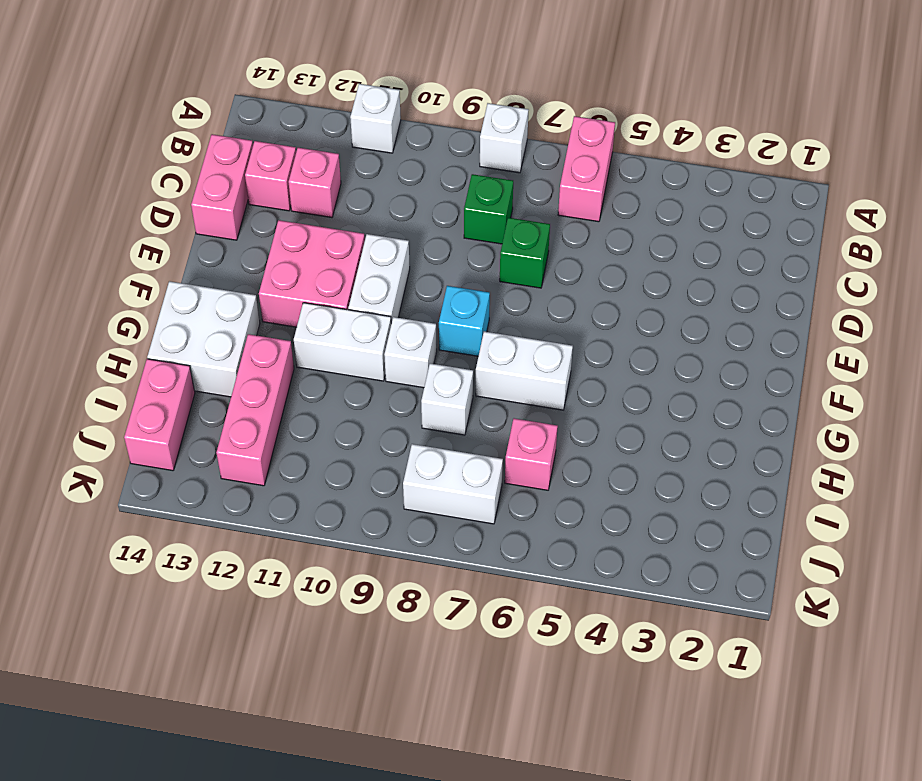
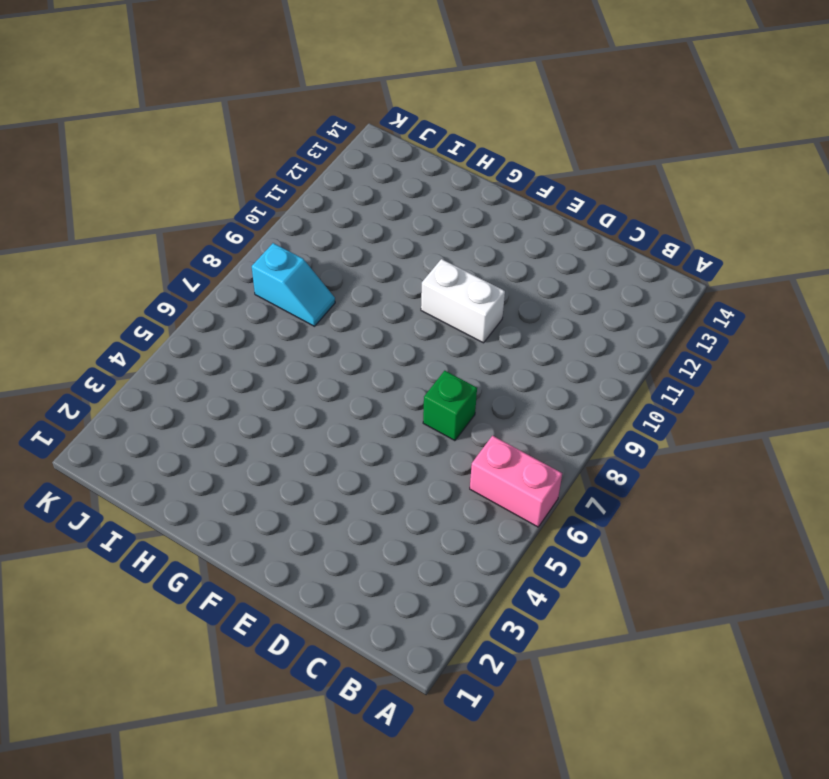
cyan slope I8:J8 level 1 top J -> white brick J7:J8 level 1
none -> white brick A8 level 1
none -> white brick A11 level 1
none -> green brick C8 level 1

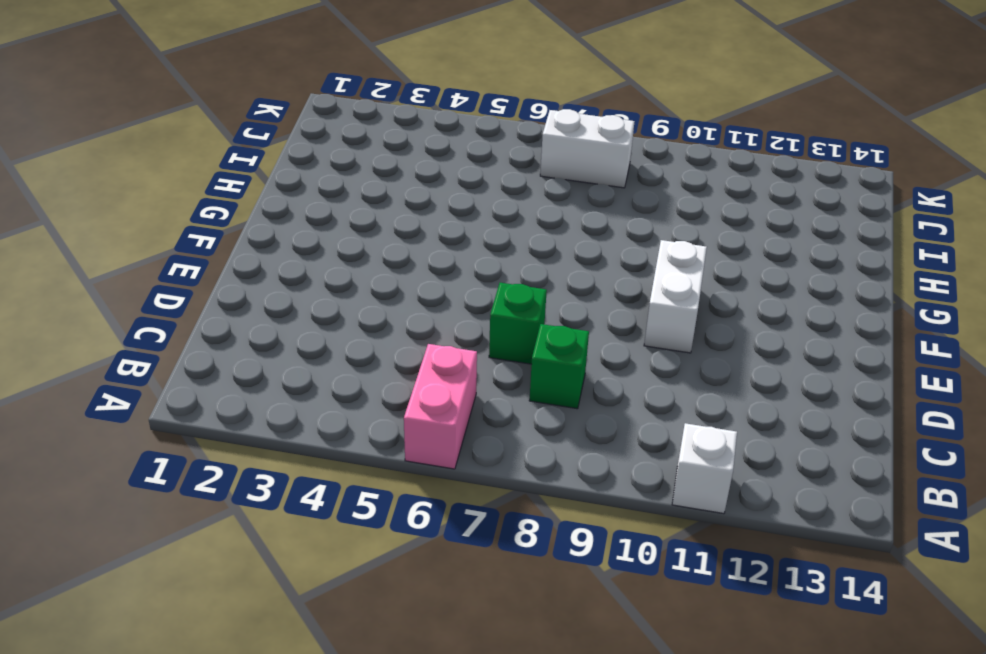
none -> white brick A8 level 1
none -> pink brick C12 level 1
none -> pink brick C13 level 1

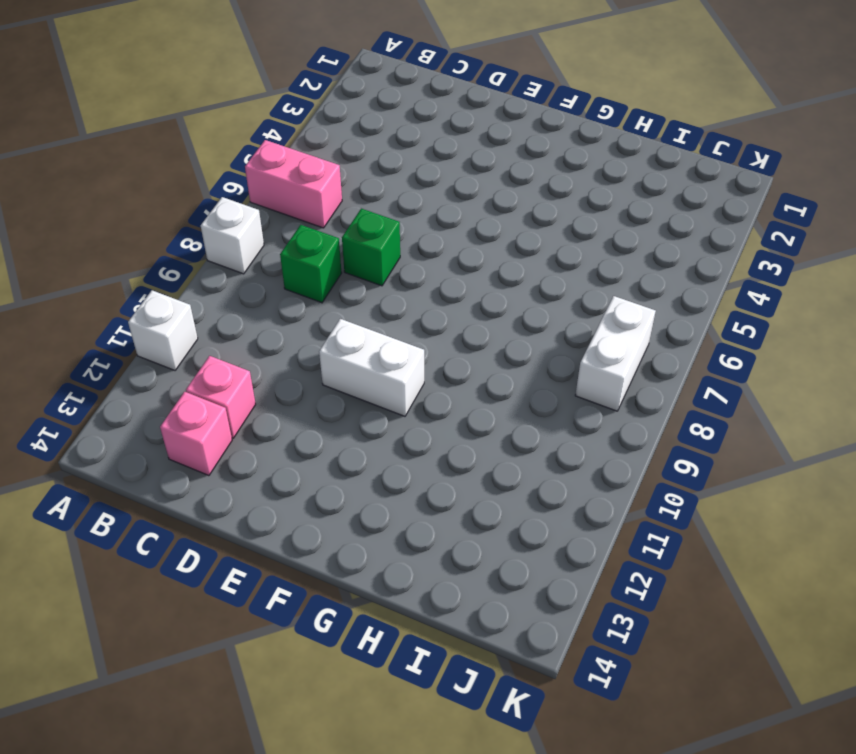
none -> pink brick C14:D14 level 1
none -> pink brick E11:F12 level 1
none -> cyan brick F8 level 1

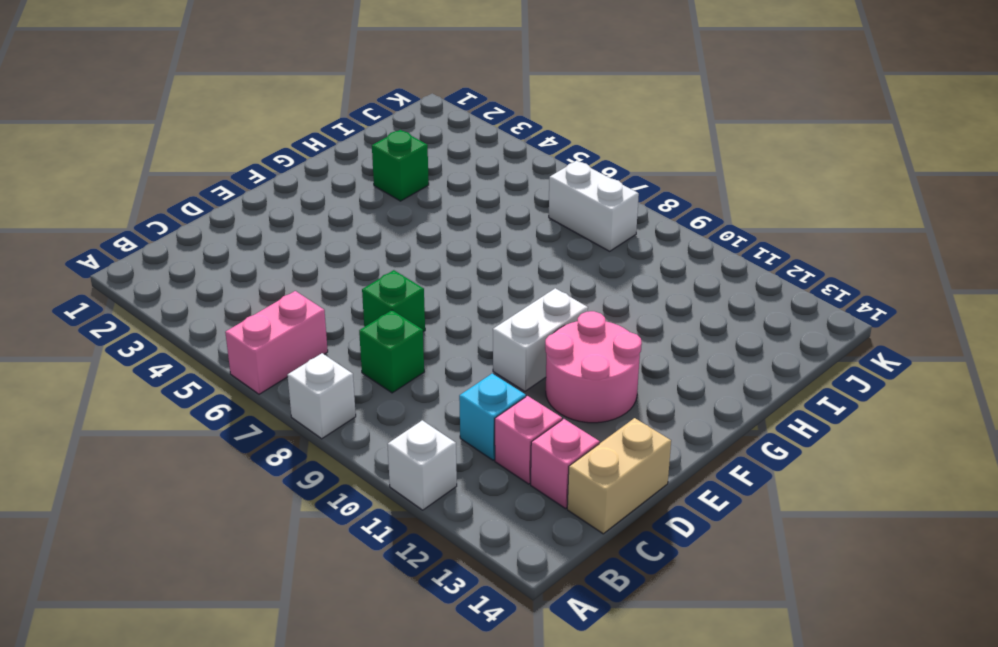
cyan brick C11 level 1 -> cyan brick F8 level 1
tan brick C14:D14 level 1 -> pink brick C14:D14 level 1
pink round brick E11:F12 level 1 -> pink brick E11:F12 level 1
green brick H3 level 1 -> none
none -> white brick G6:G7 level 1
none -> white brick G9 level 1
none -> white brick G10:G11 level 1

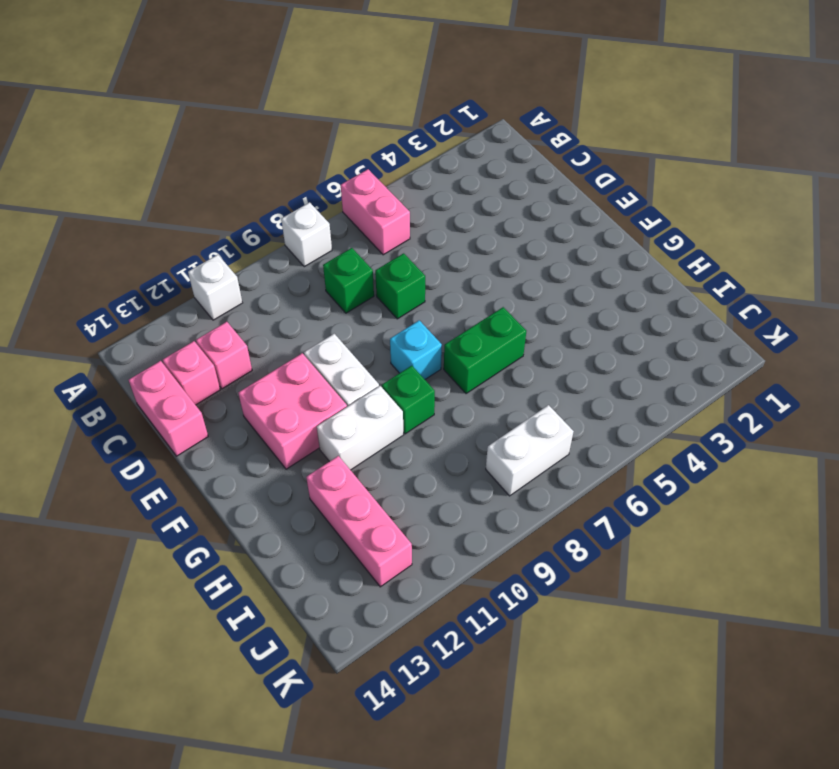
green brick G6:G7 level 1 -> white brick G6:G7 level 1
green brick G9 level 1 -> white brick G9 level 1
none -> white brick G13:H14 level 1
none -> white brick H8 level 1
none -> pink brick I6 level 1

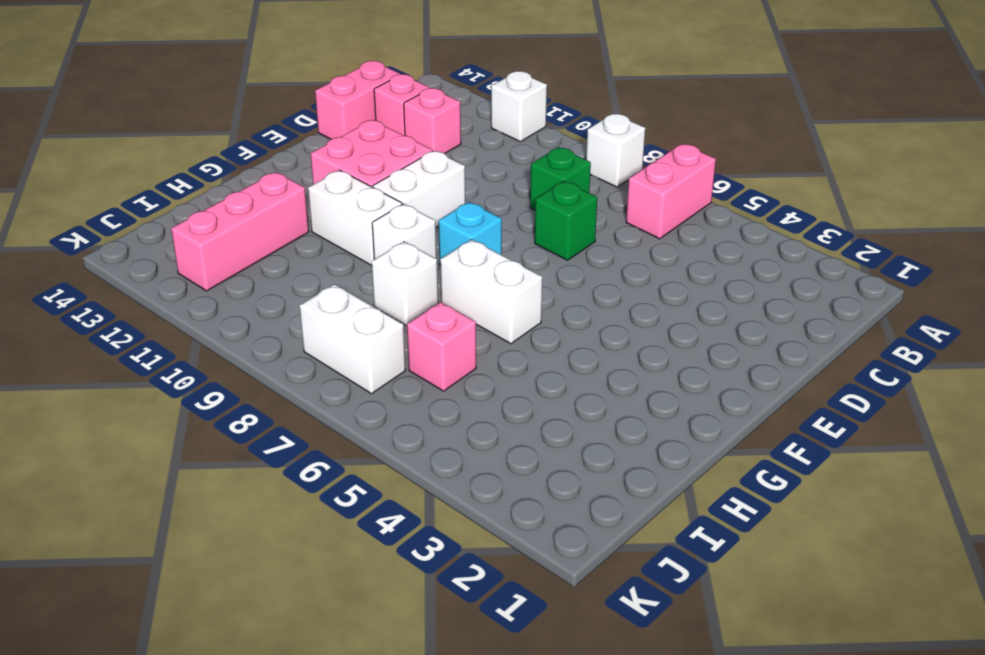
none -> white brick G13:H14 level 1
none -> pink brick I14:J14 level 1

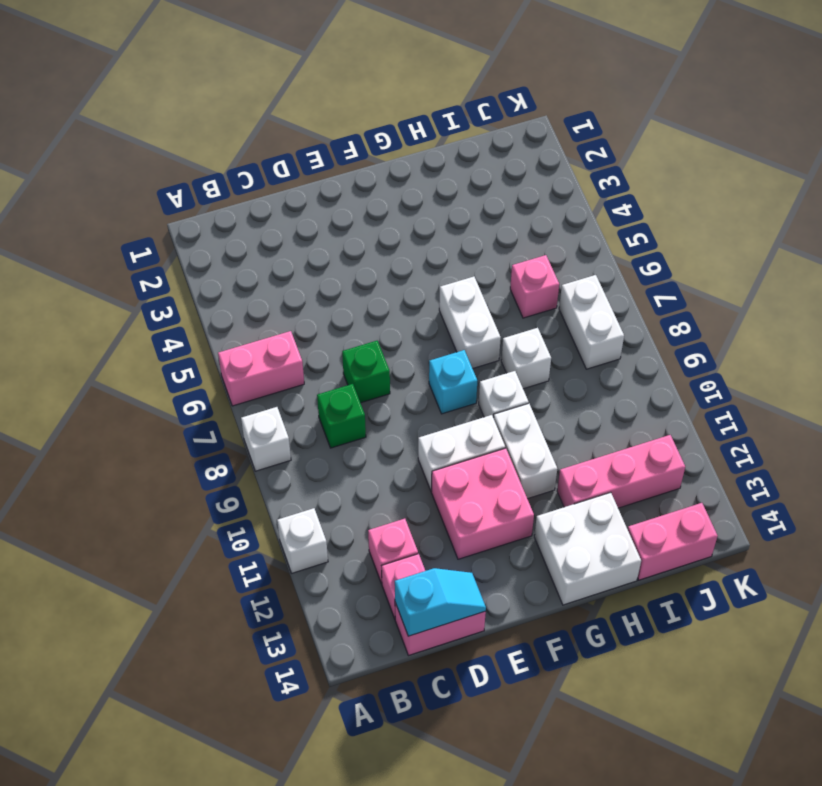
cyan slope C14:D14 level 2 top C -> none

